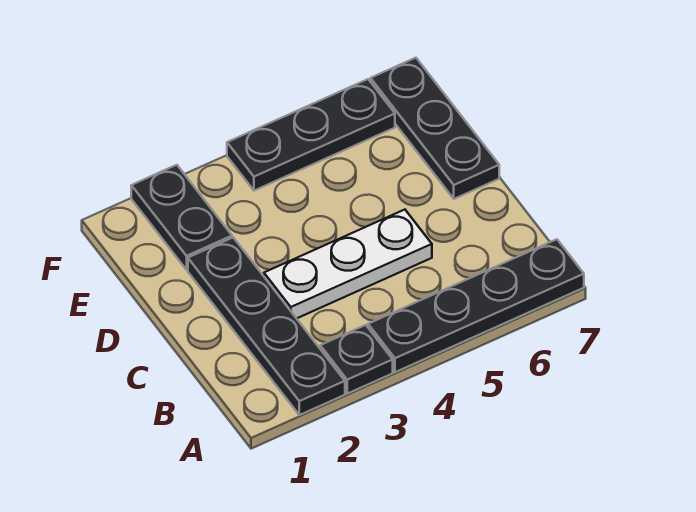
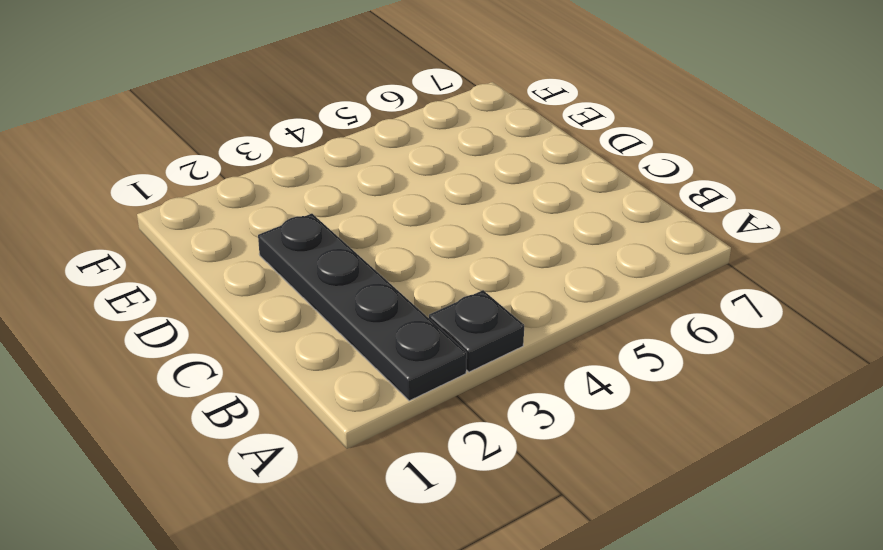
none -> black plate A4:A7 level 1
none -> white plate C3:C5 level 1

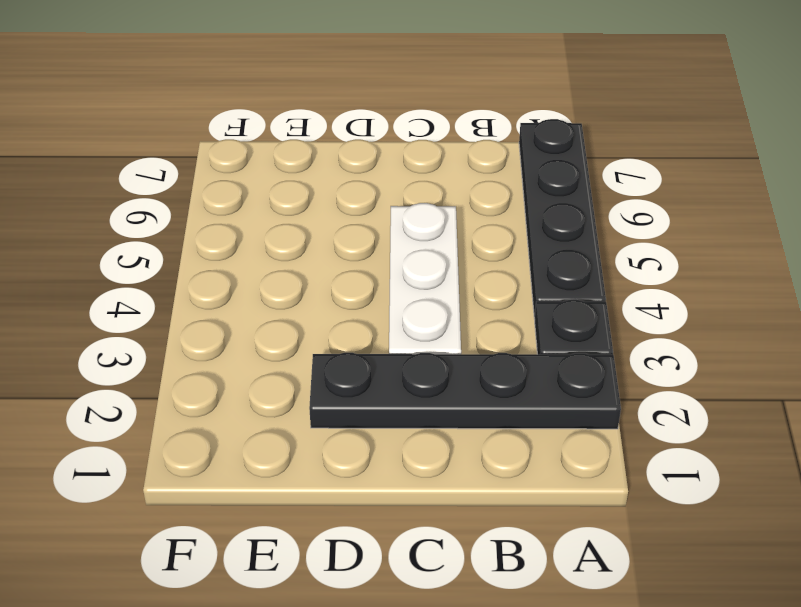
none -> black plate D7:F7 level 1
none -> black plate E2:F2 level 1

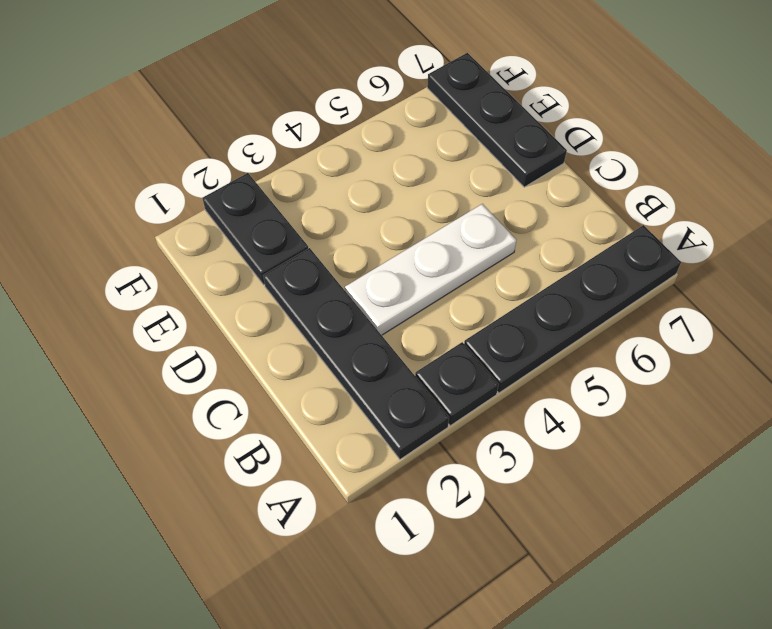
none -> black plate F4:F6 level 1

